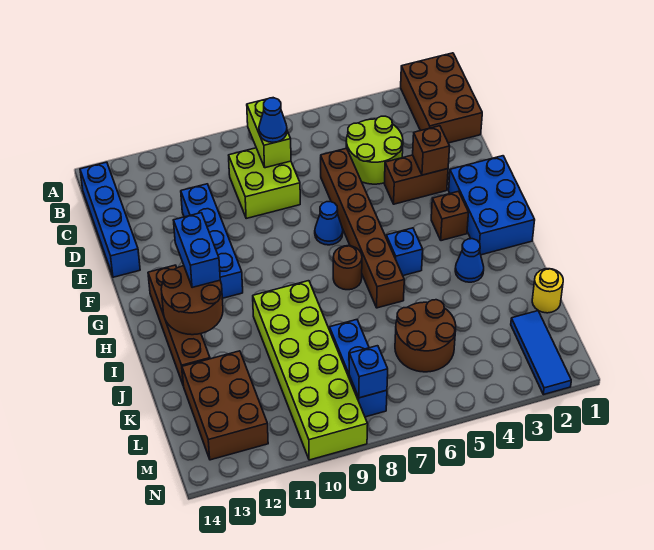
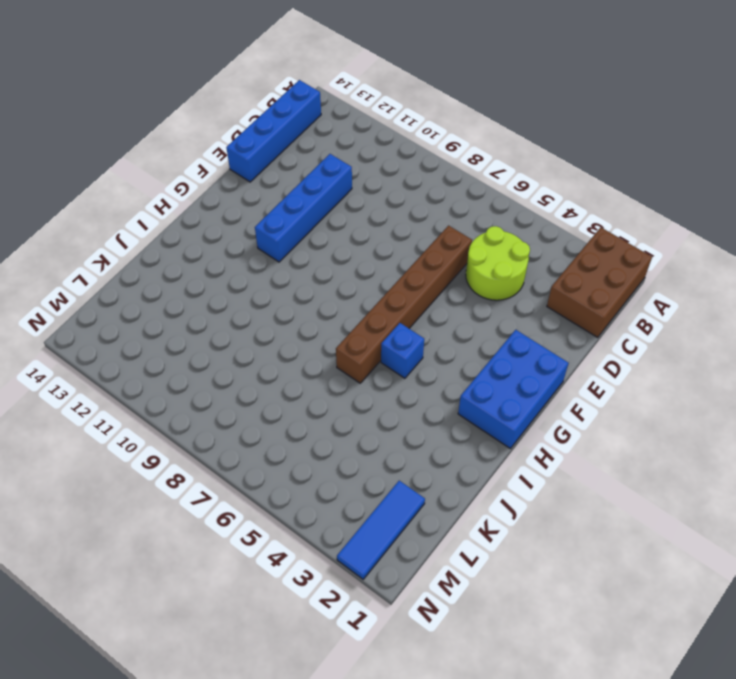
none -> lime brick C8:D9 level 1
none -> brown brick E3:E4 level 1
none -> blue cone F7 level 1

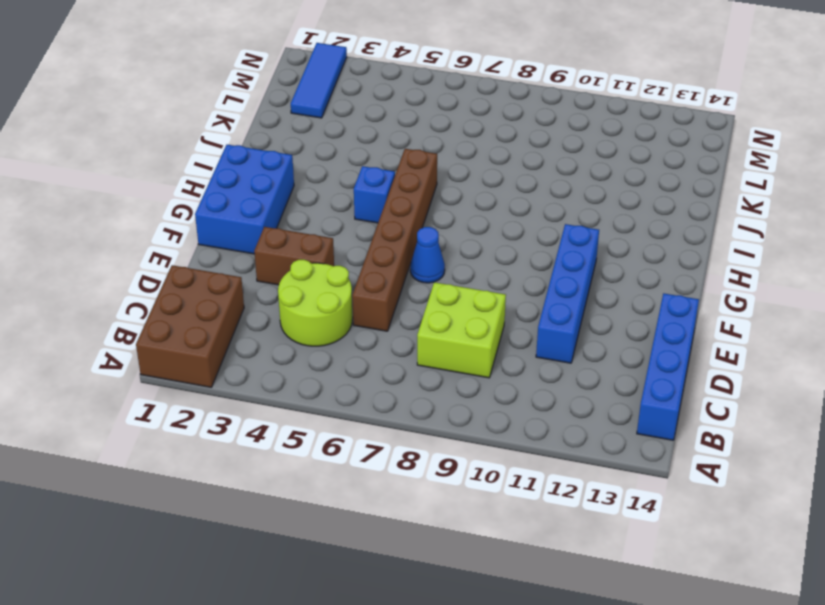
none -> brown brick G3 level 1
none -> brown brick G13:J13 level 1
none -> brown round brick H7 level 1

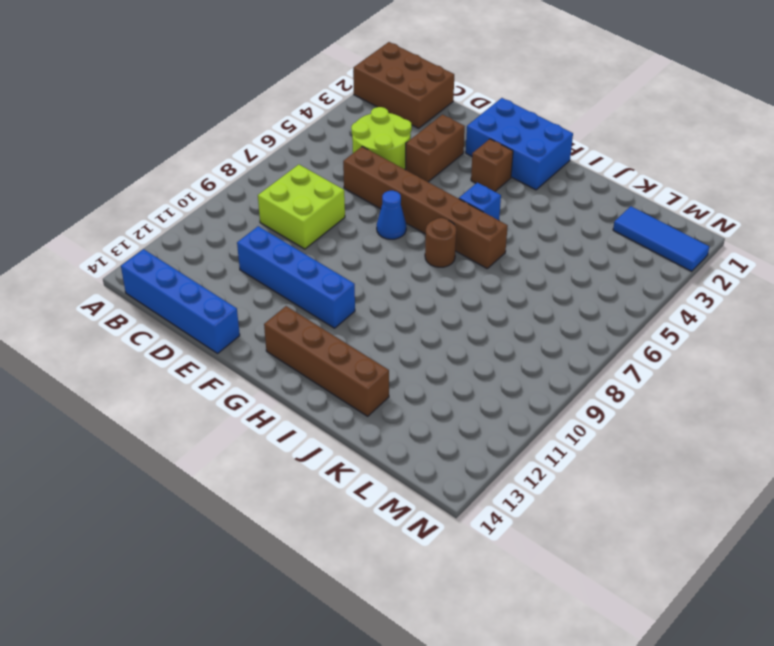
none -> blue cone I3 level 1
none -> lime brick I9:N10 level 1
none -> yellow round brick K1 level 1

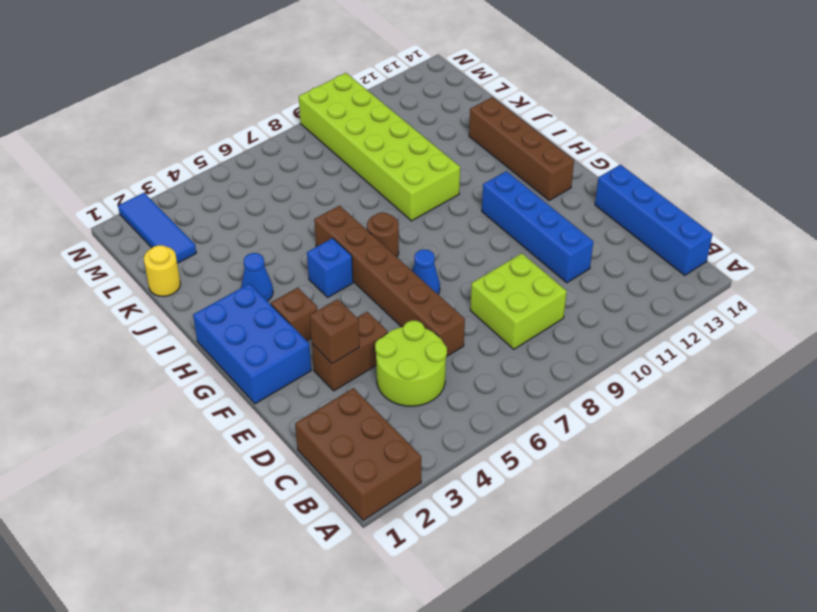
none -> brown round brick K5:L6 level 1
none -> blue brick K8:M8 level 1
none -> brown brick K12:M13 level 1

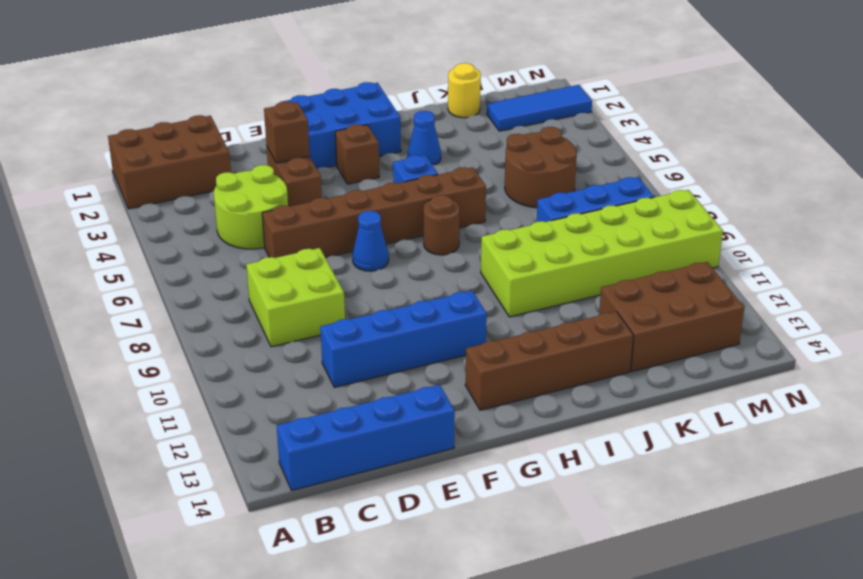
none -> lime brick B8:C8 level 2
none -> brown round brick H12:I13 level 2
none -> blue brick M8 level 2

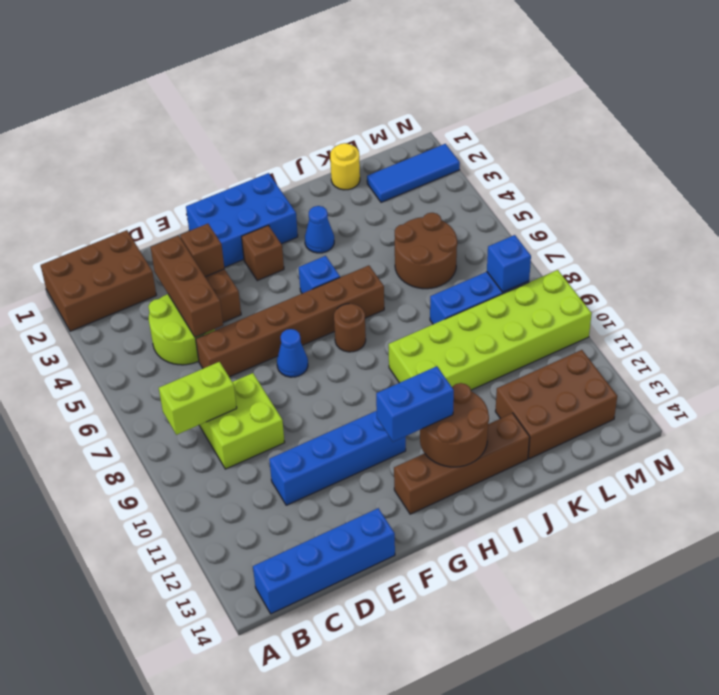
brown brick D3:D5 level 2 -> none
none -> blue cone C8 level 3

